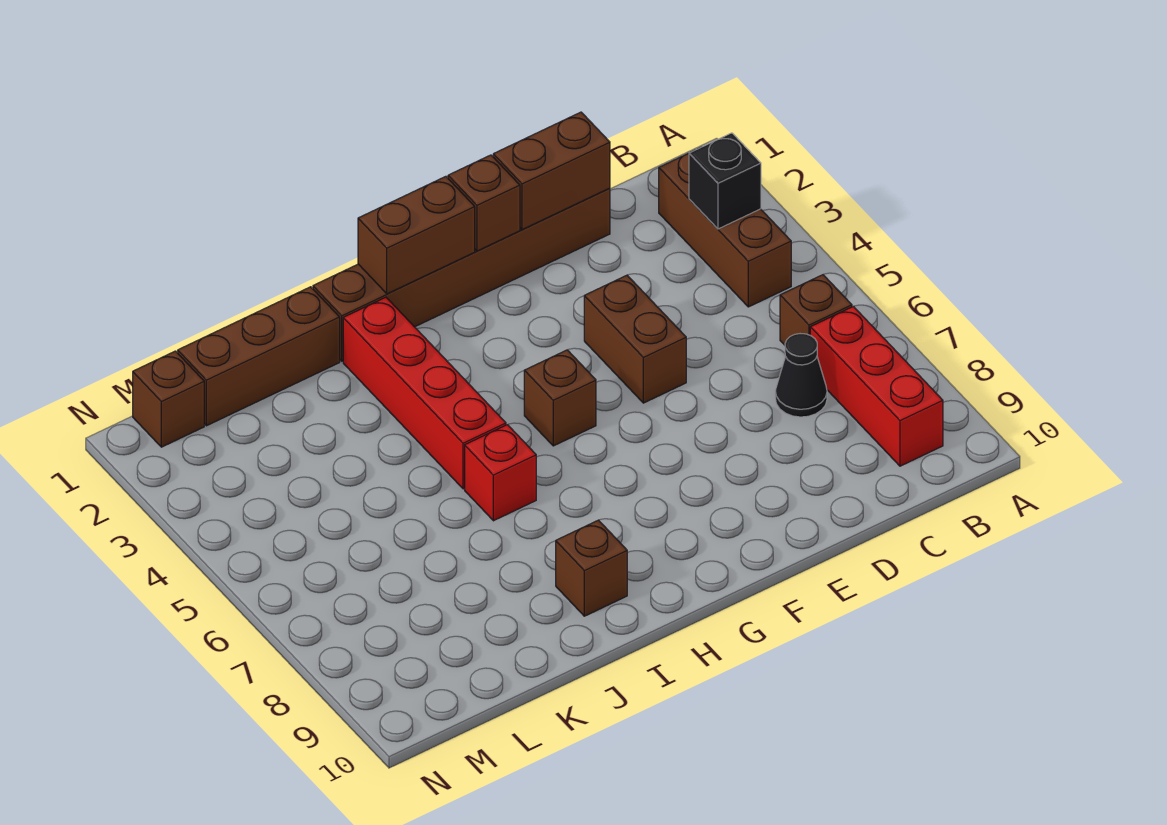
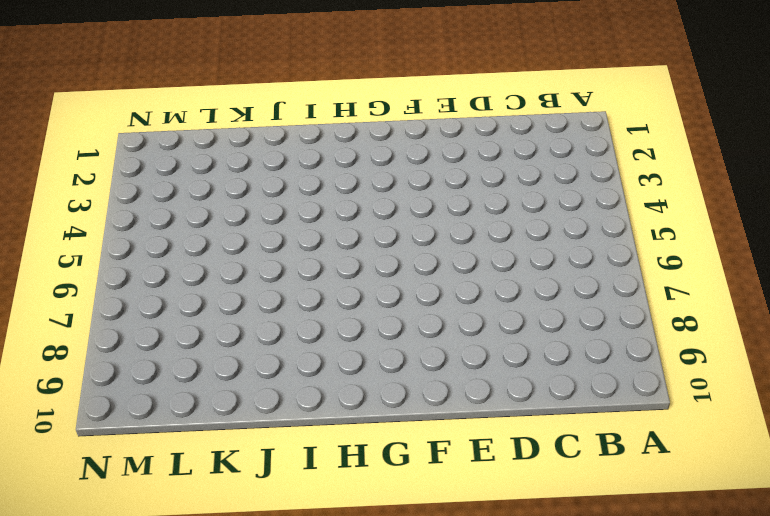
none -> brown brick B2:B4 level 1
none -> brown brick B6 level 1
none -> red brick B7:B9 level 1

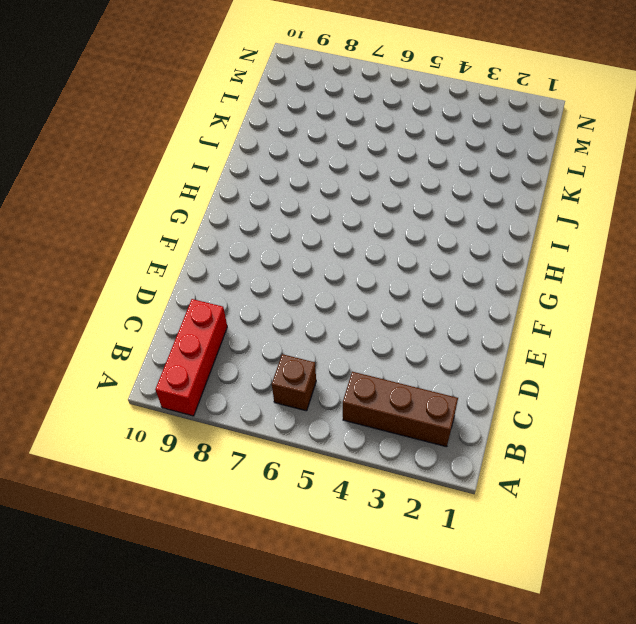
red brick A9:C9 level 1 -> red brick B7:B9 level 1
none -> black cone C7 level 1
none -> brown brick D1:I1 level 1
none -> brown brick E4:E5 level 1

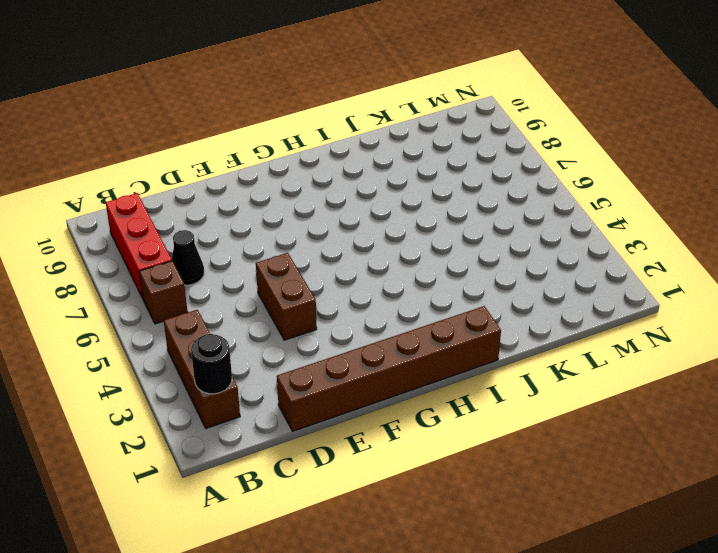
black round brick B2 level 2 -> none
none -> brown brick G5 level 1
none -> red brick I2:I5 level 1
none -> red brick I6 level 1

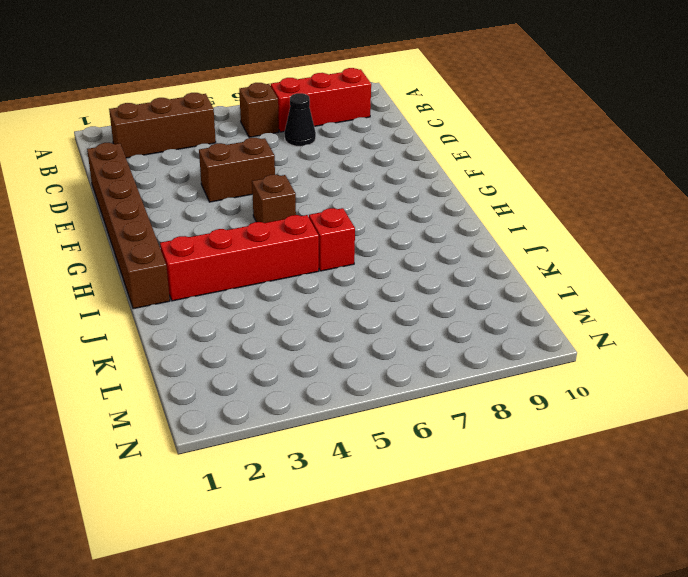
none -> brown brick I9 level 1
none -> brown brick J1:L1 level 1
none -> brown brick M1 level 1

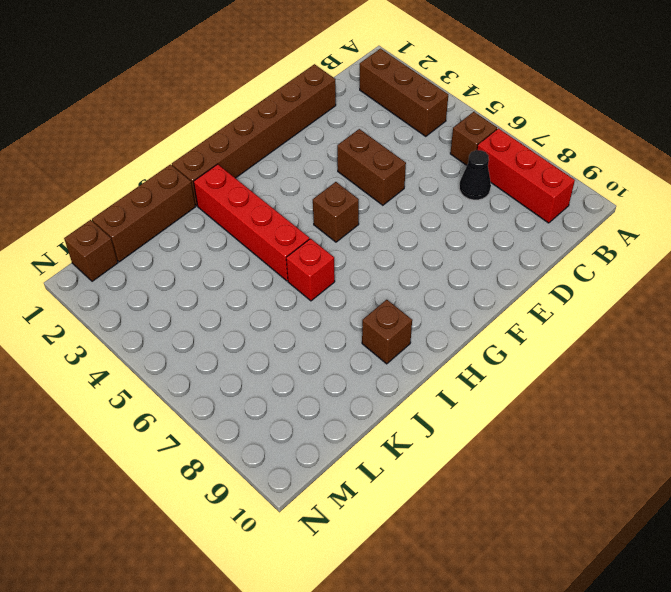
none -> black brick B3 level 2
none -> brown brick D1:E1 level 2
none -> brown brick F1 level 2

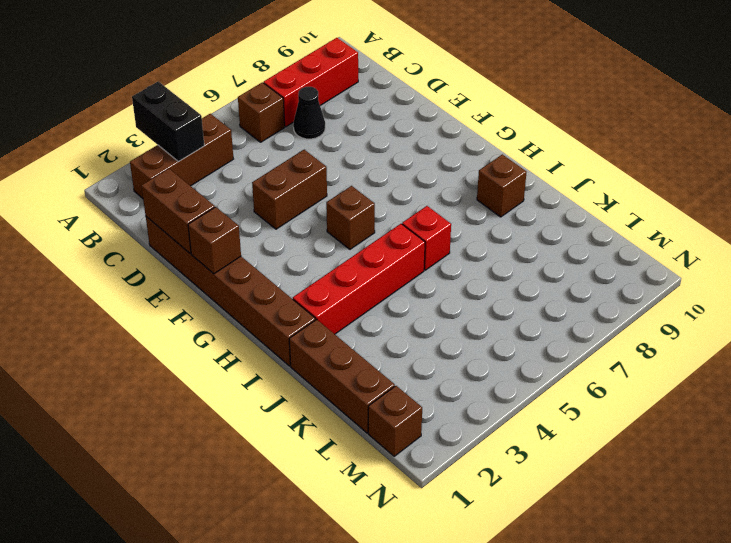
black brick A3:B3 level 2 -> black brick B3 level 2
none -> brown brick G1:H1 level 2

